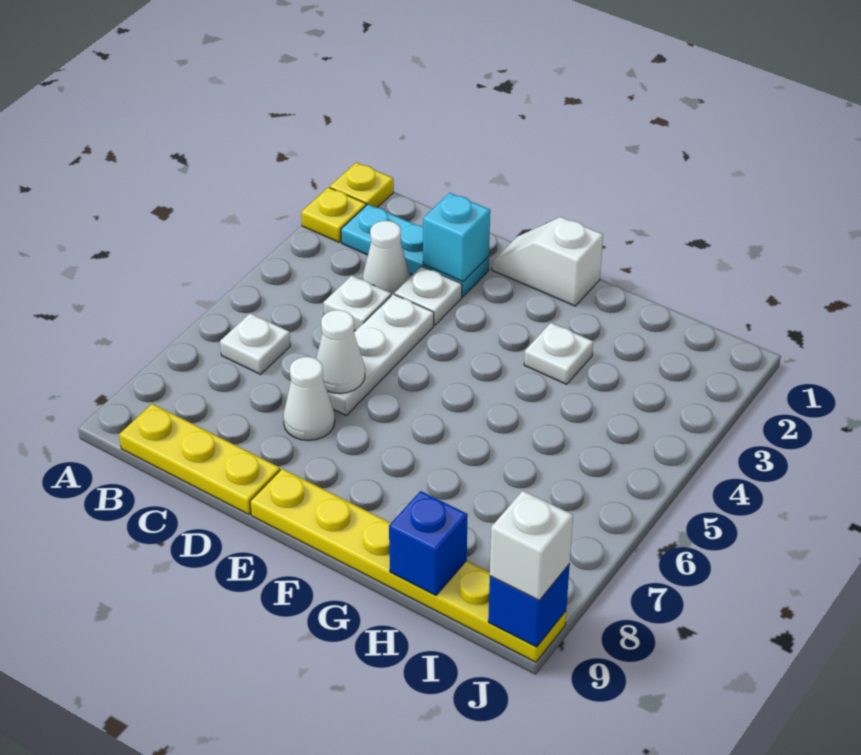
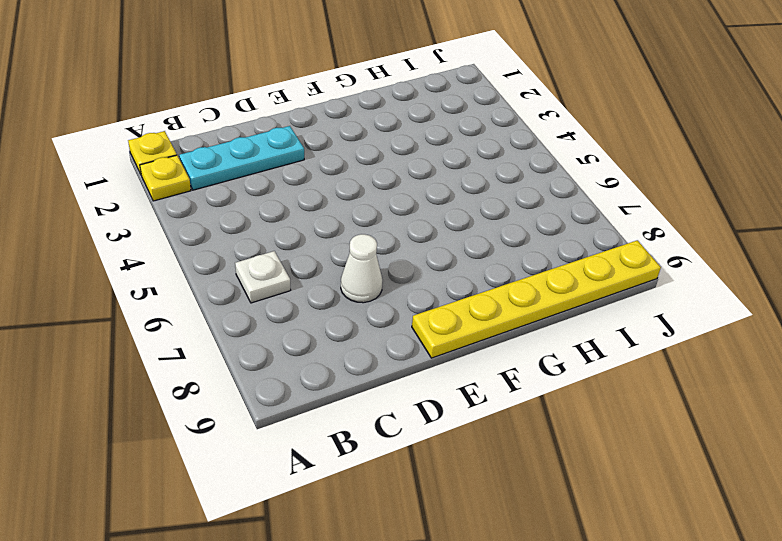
none -> yellow plate B9:D9 level 1
none -> white cone C3 level 1
none -> white plate C4 level 1

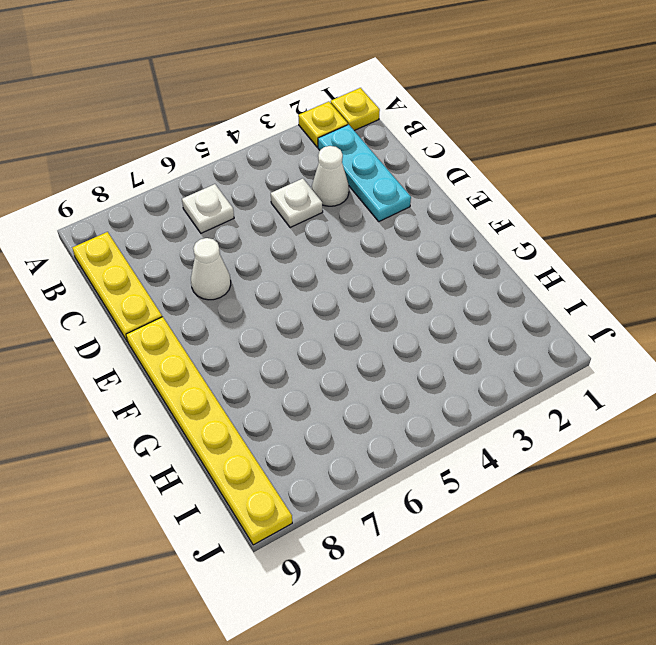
none -> white plate D3 level 1
none -> white plate D4:D6 level 1
none -> white slope E1:F1 level 1 top F

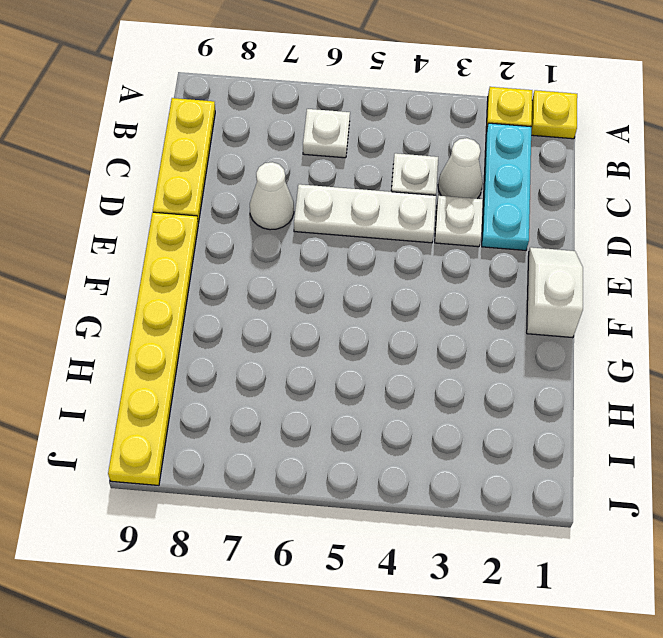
none -> white plate G3 level 1
none -> cyan brick D2 level 2
none -> white cone D6 level 2

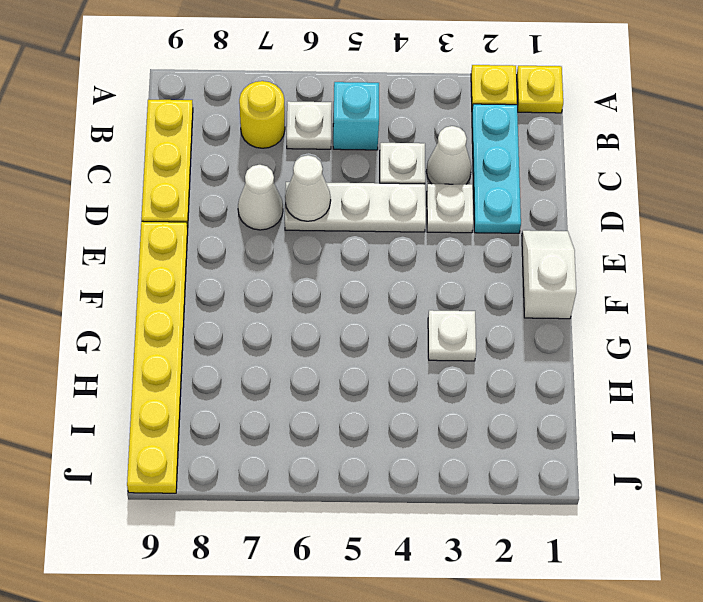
cyan brick B5 level 1 -> cyan brick D2 level 2
yellow round brick B7 level 1 -> none
none -> blue brick H9 level 2
none -> blue brick J9 level 2
none -> white brick J9 level 3

